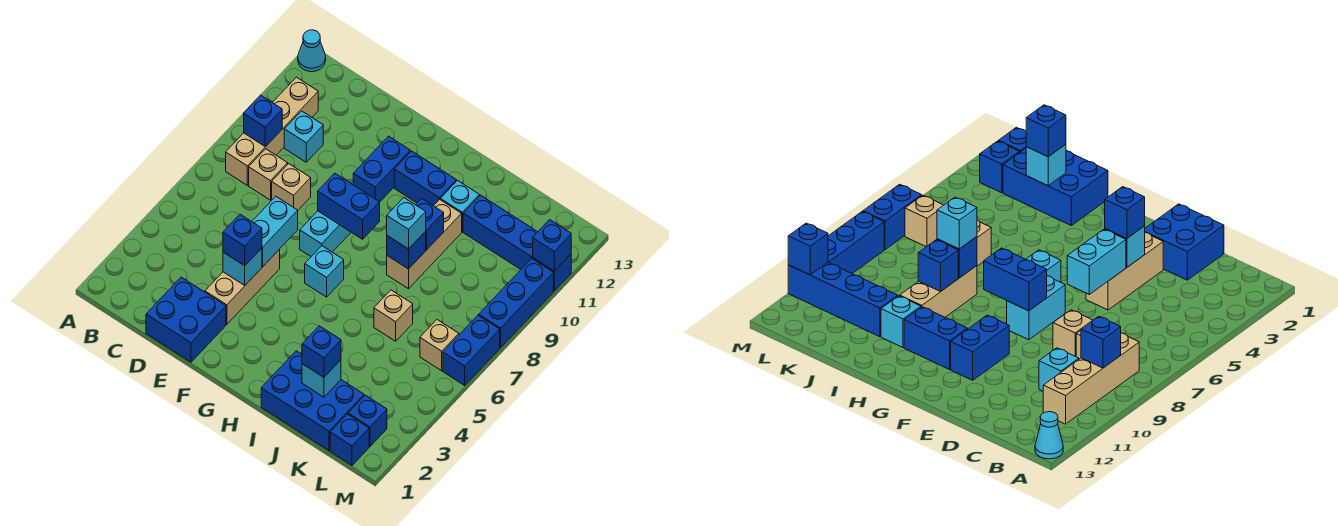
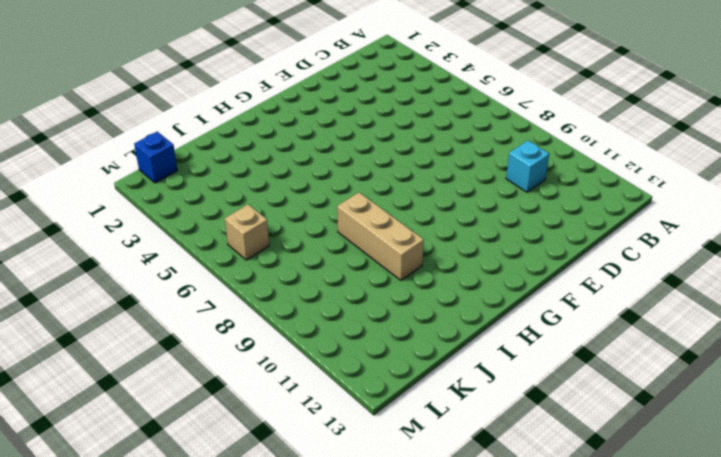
none -> cyan cone A13 level 1
none -> tan brick B8:B11 level 1
none -> tan brick C8 level 1
none -> blue brick D1:E2 level 1

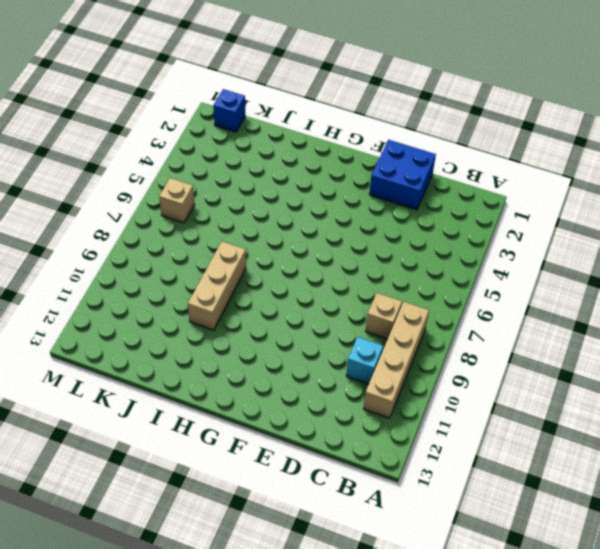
none -> cyan cone A13 level 1
none -> tan brick D8 level 1
none -> tan brick E3:E5 level 1
none -> cyan brick F7:F8 level 1

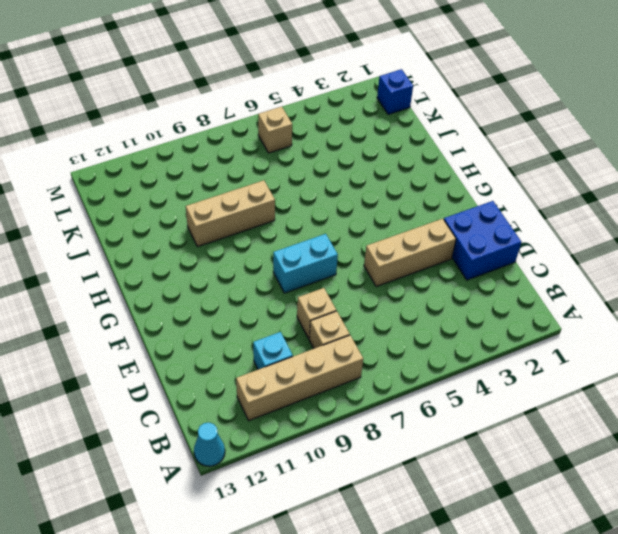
none -> blue brick F10:F11 level 1
none -> cyan brick G6 level 1
none -> blue brick G11:H11 level 1
none -> blue brick I1:K2 level 1

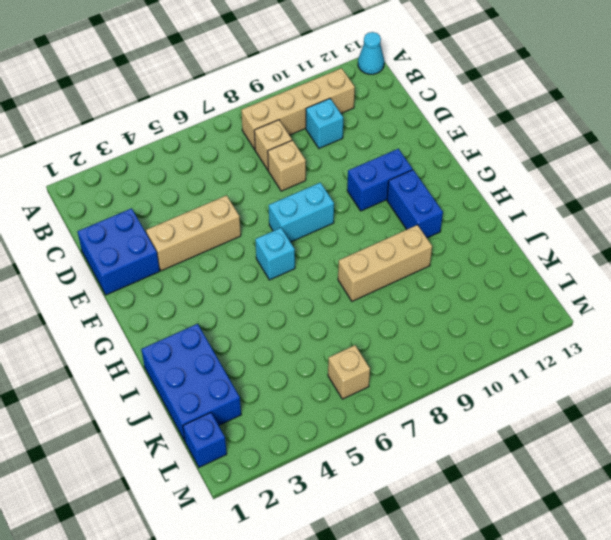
none -> cyan brick I11 level 1
none -> tan brick J6 level 1
none -> blue brick J11:M11 level 1
none -> blue brick L2 level 1

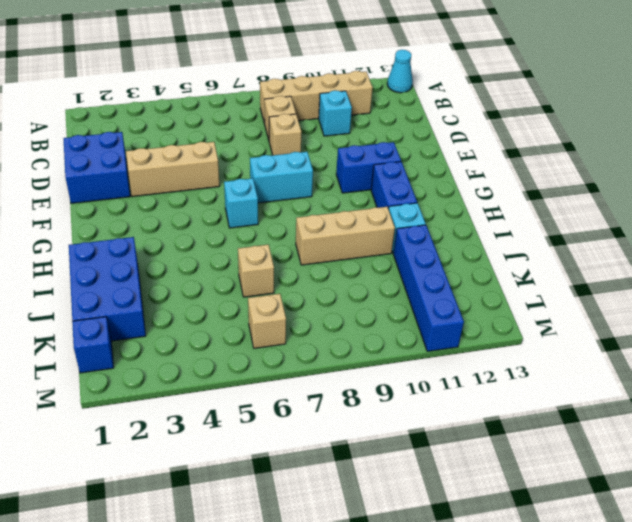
none -> blue brick L2 level 1
none -> blue brick M6:M7 level 1
none -> blue brick M8:M10 level 1
none -> blue brick B9 level 2

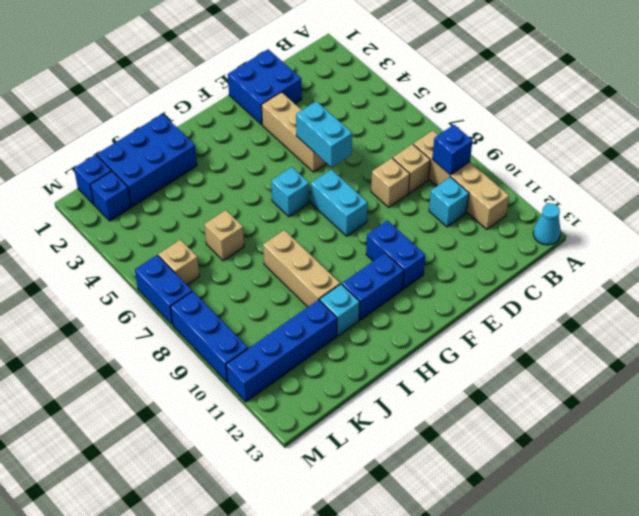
none -> cyan brick E4 level 2
none -> blue brick F8:G8 level 2
none -> blue brick I8 level 2
none -> blue brick I9 level 2

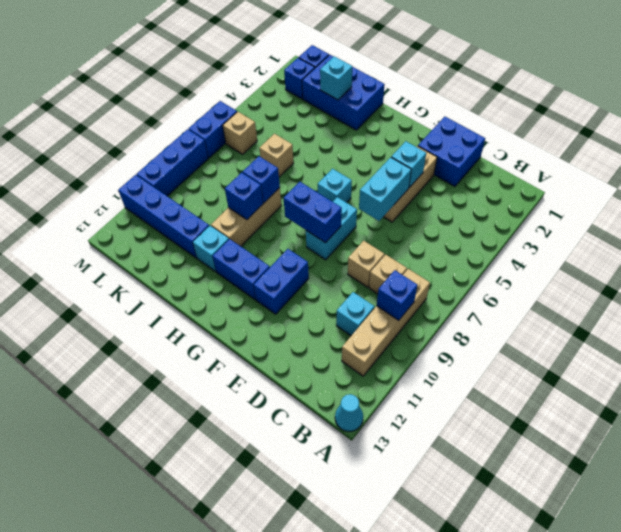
none -> blue brick M11 level 2
none -> blue brick E4 level 3
none -> cyan brick I8 level 3
none -> blue brick J2 level 3

